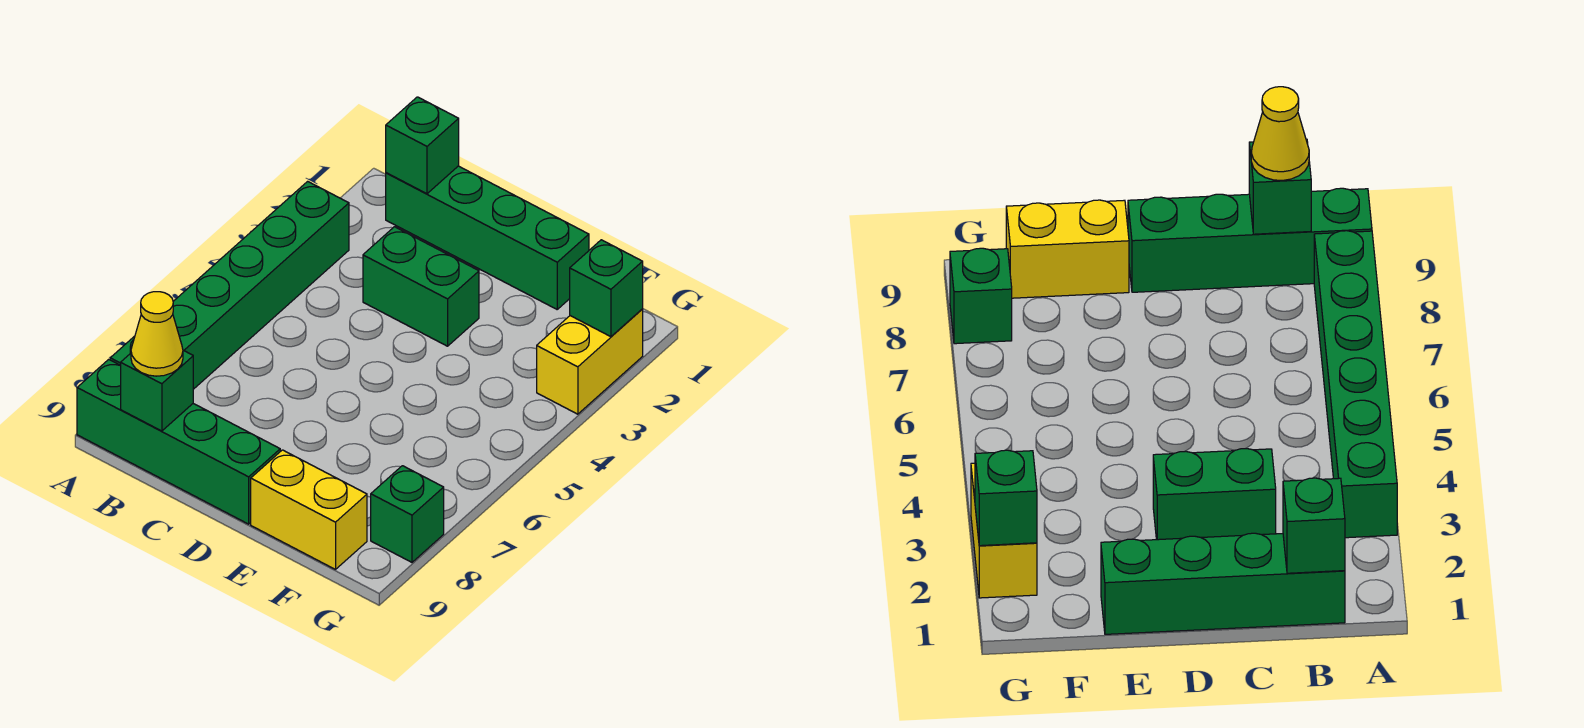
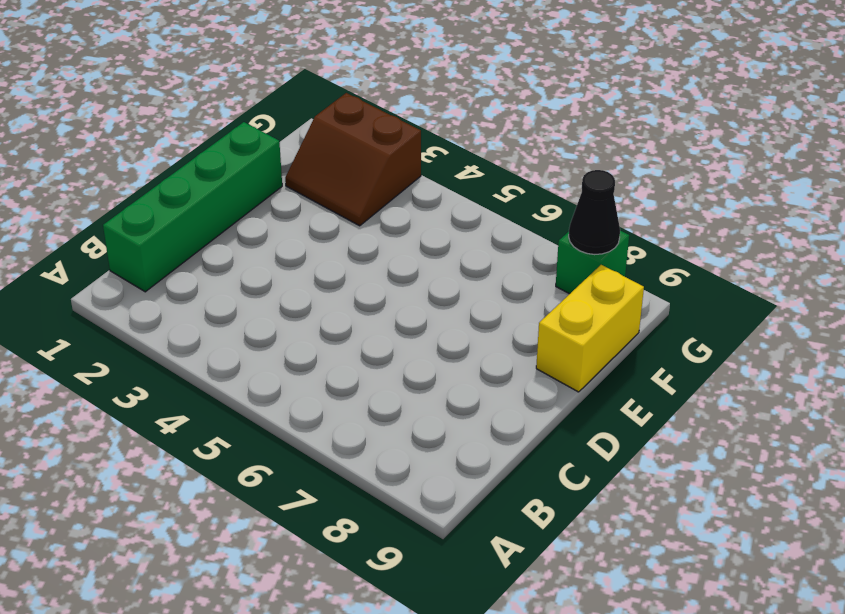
brown slope F2:G3 level 1 top G -> yellow brick G2:G3 level 1
black cone G8 level 2 -> none
none -> green brick A3:A8 level 1
none -> green brick A9:D9 level 1

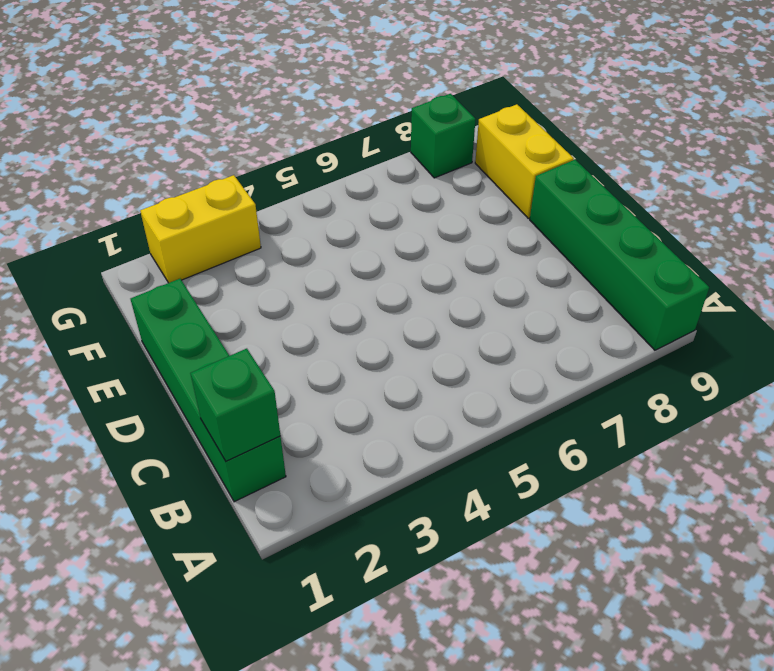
none -> green brick A3:A8 level 1
none -> green brick C3:D3 level 1

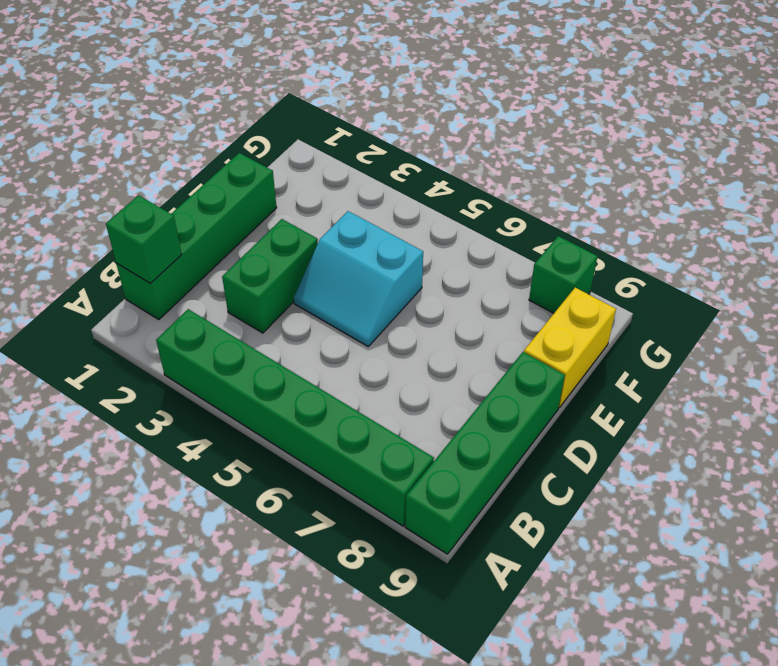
cyan slope D4:E5 level 1 top E -> none
none -> yellow brick G2:G3 level 1
none -> green brick B9 level 2

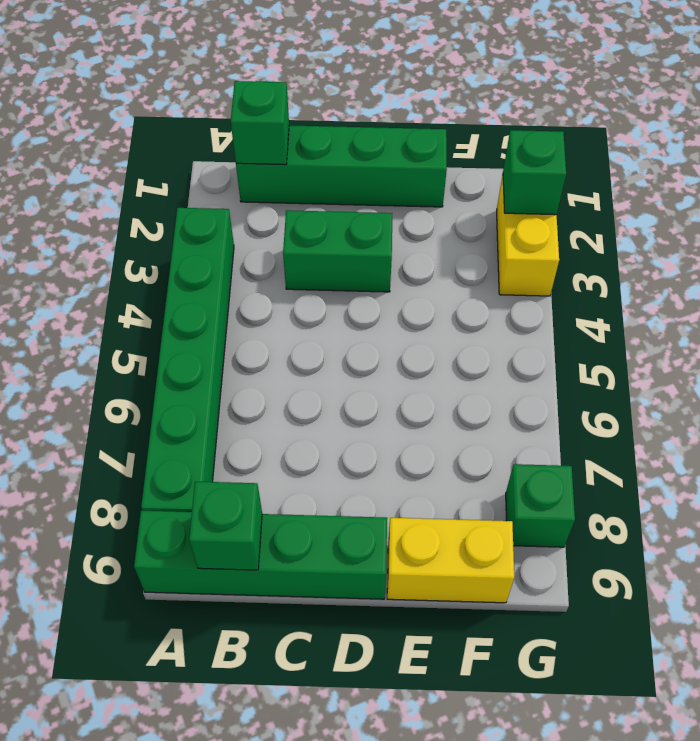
none -> yellow cone B9 level 3

